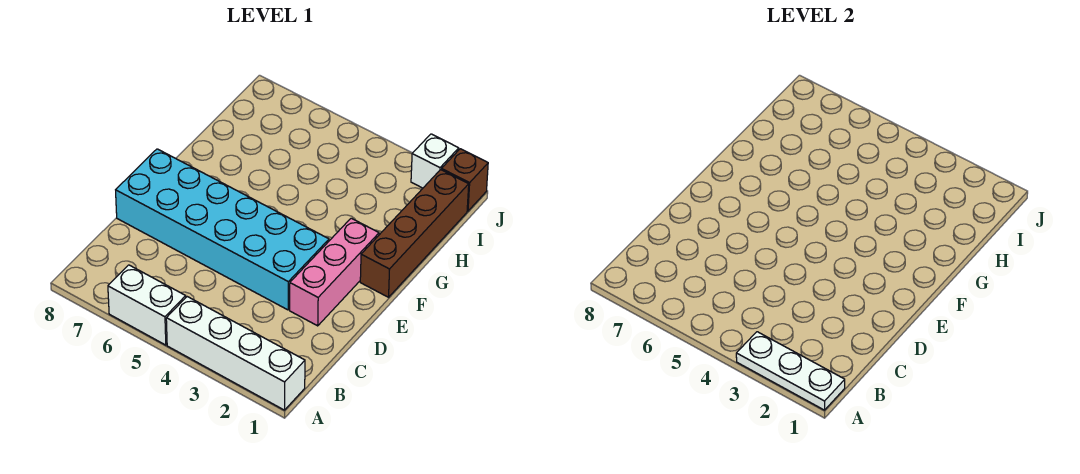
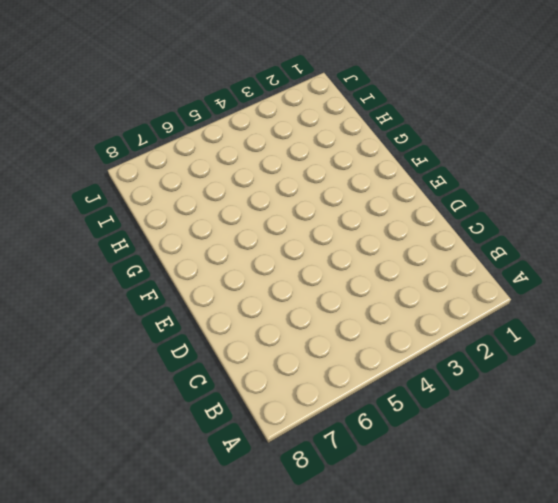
none -> white brick A1:A4 level 1
none -> white brick A5:A6 level 1

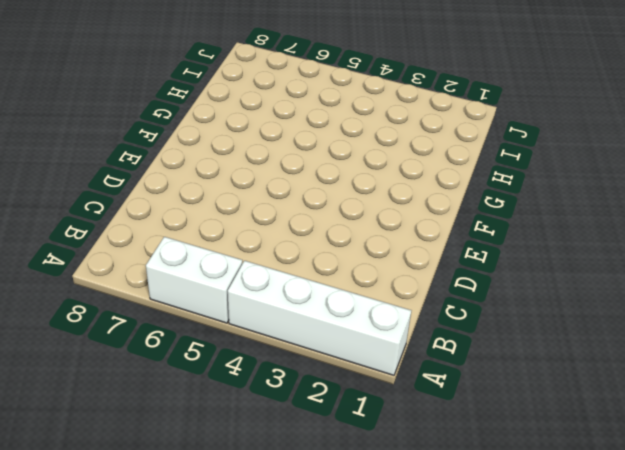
none -> pink brick D2:F2 level 1
none -> cyan brick D3:E8 level 1

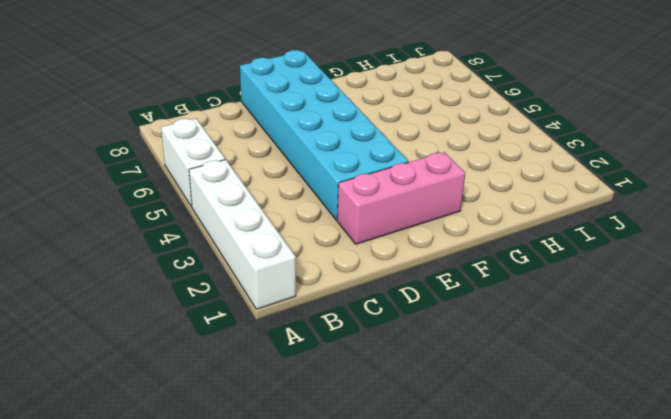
none -> brown brick F1:I1 level 1
none -> brown brick J1 level 1

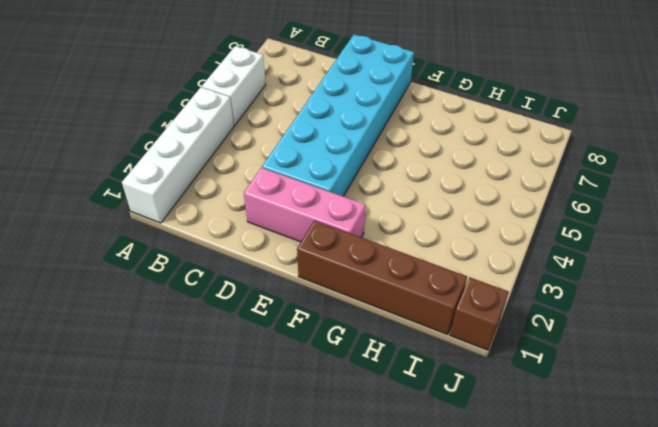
none -> white brick J2 level 1
none -> white plate A1:A3 level 2

